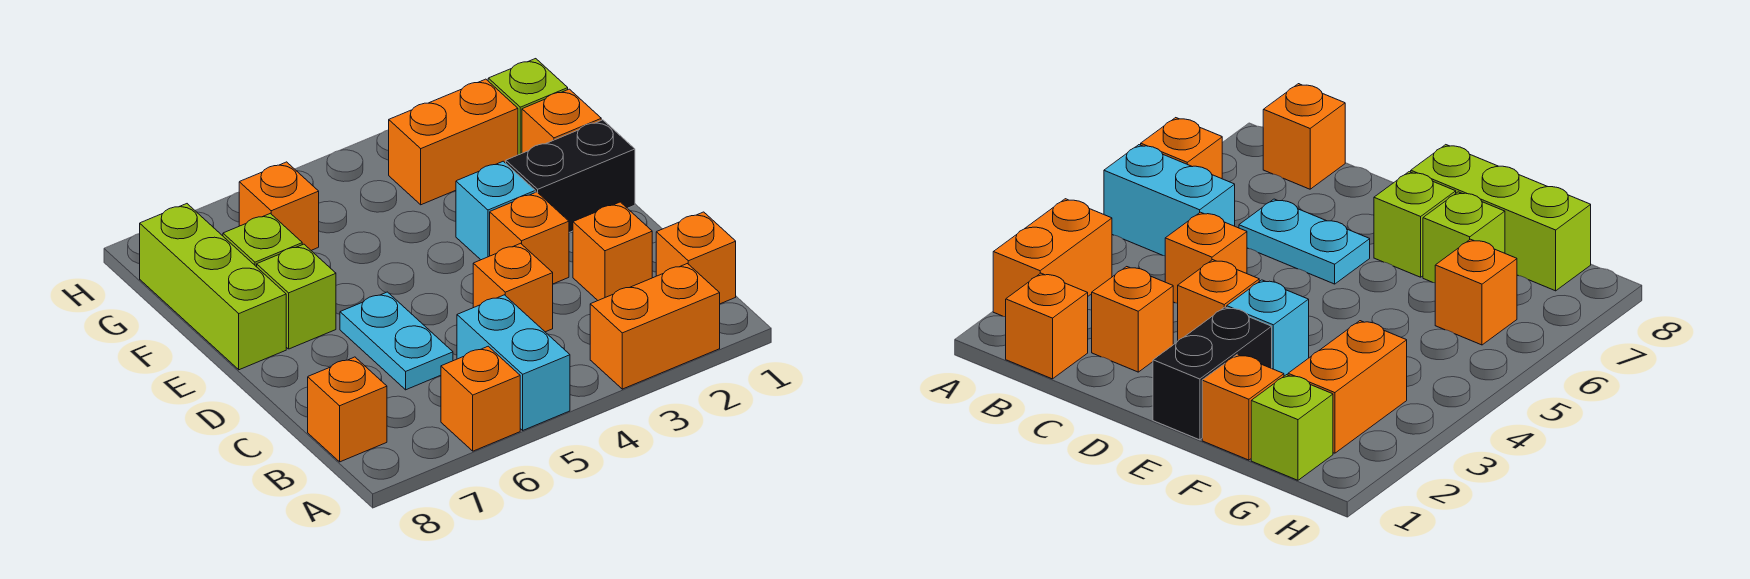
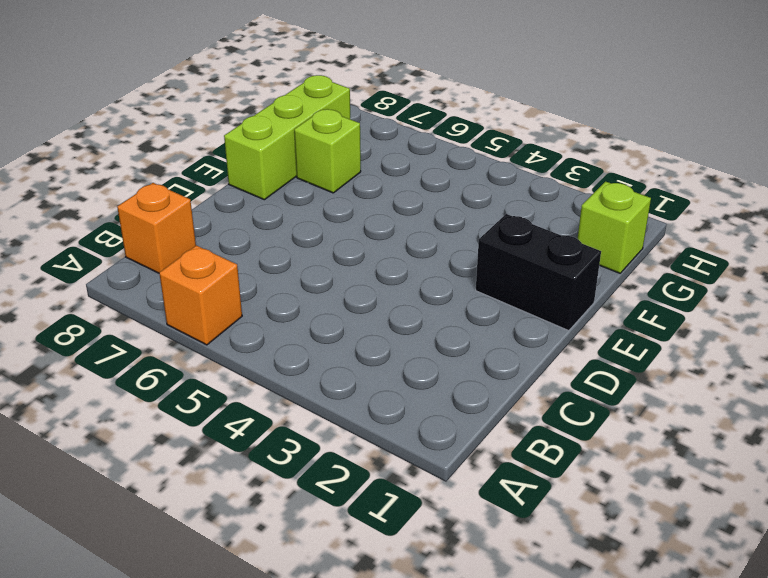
none -> orange brick A2:A3 level 1
none -> cyan brick A5:B5 level 1
none -> orange brick B1 level 1

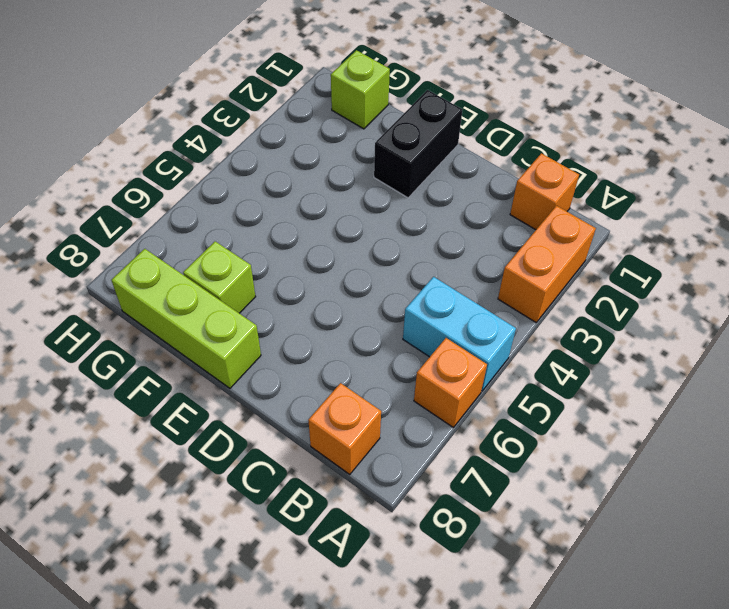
none -> orange brick C2 level 1
none -> orange brick C4 level 1
none -> cyan plate C6:D6 level 1

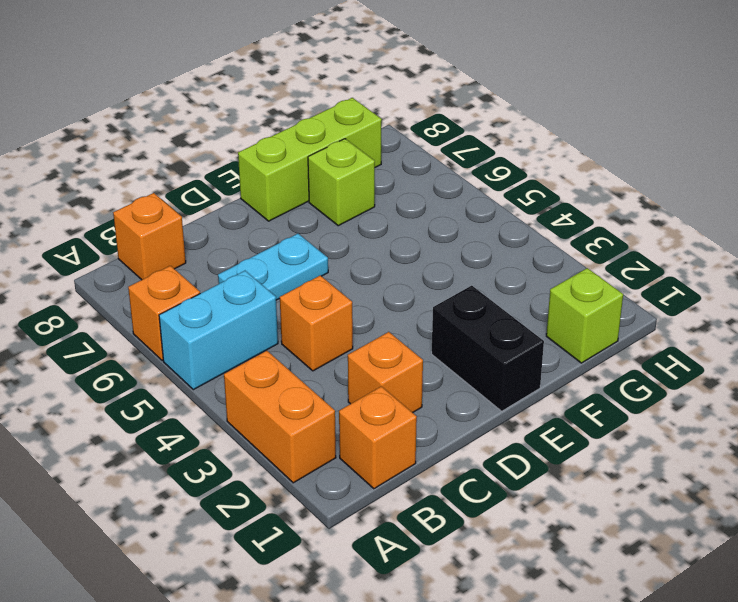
none -> orange brick D3 level 1
none -> cyan brick E3 level 1
none -> lime brick E7 level 1

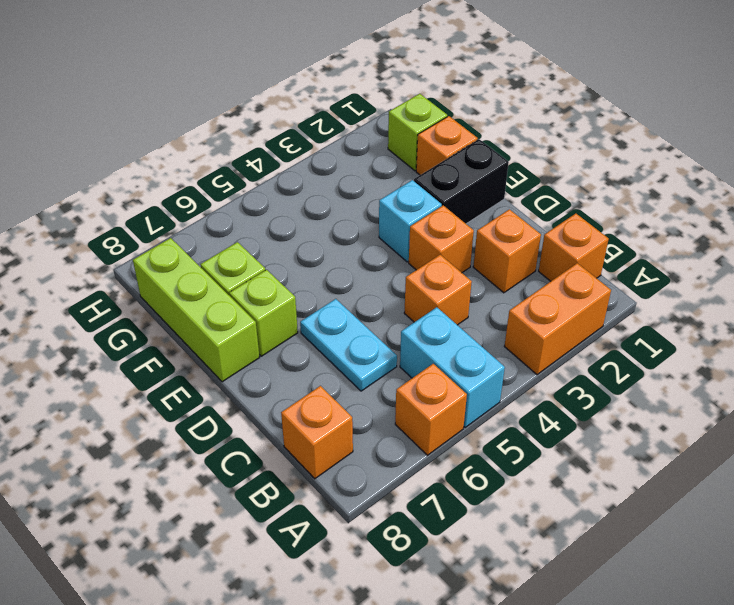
none -> orange brick G2:G3 level 1
none -> orange brick G6 level 1

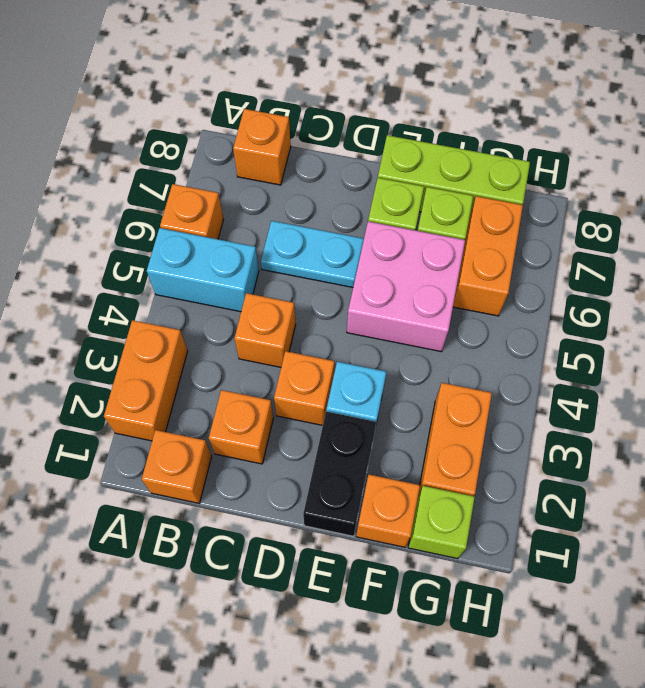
pink brick E5:F6 level 1 -> none
orange brick G6:G7 level 1 -> orange brick G6 level 1

